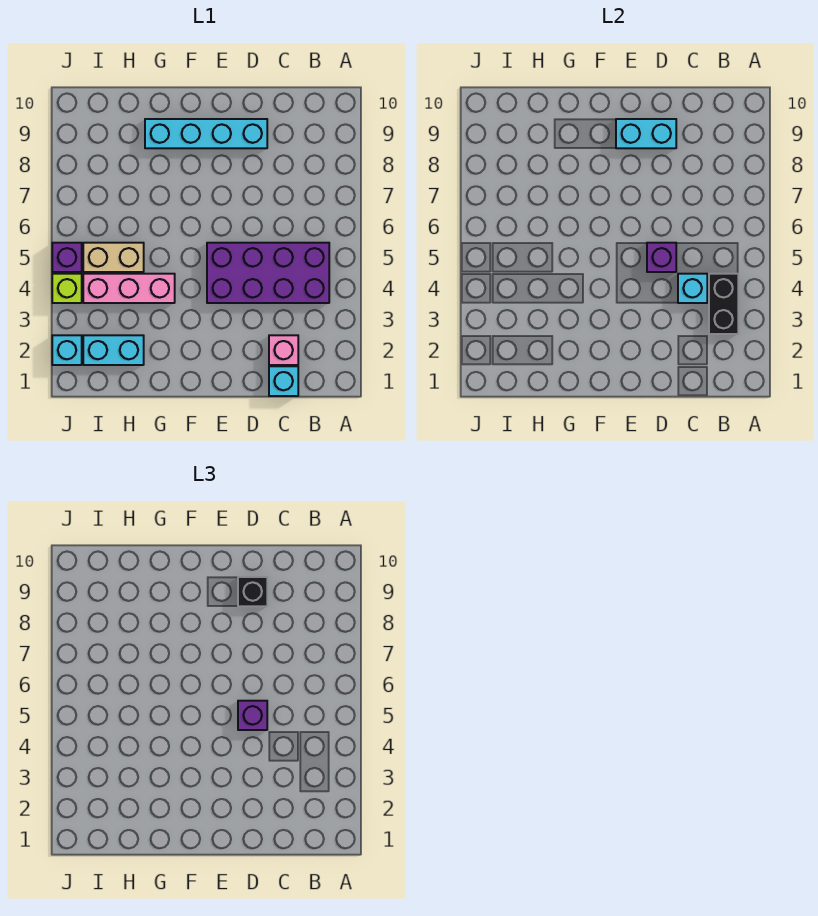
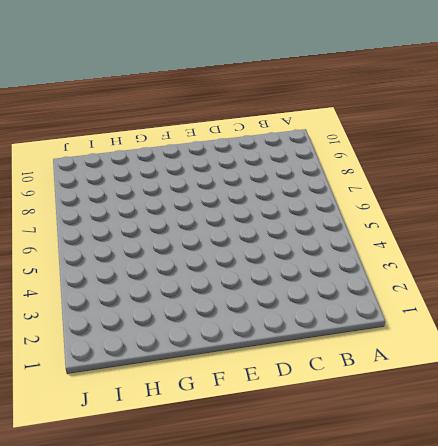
none -> purple brick B4:E5 level 1
none -> cyan brick C1 level 1
none -> pink brick C2 level 1

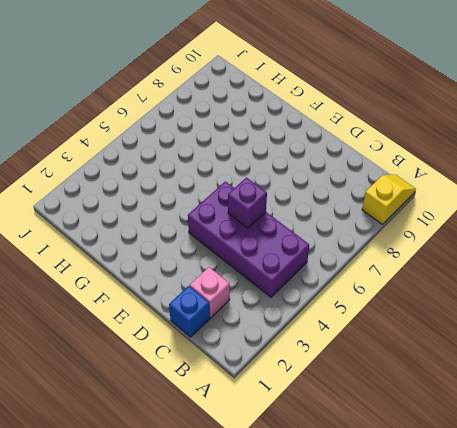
yellow slope A9:A10 level 1 top 9 -> none
blue brick C1 level 1 -> cyan brick C1 level 1
none -> cyan brick D9:G9 level 1
none -> pink brick G4:I4 level 1
none -> cyan brick H2:I2 level 1

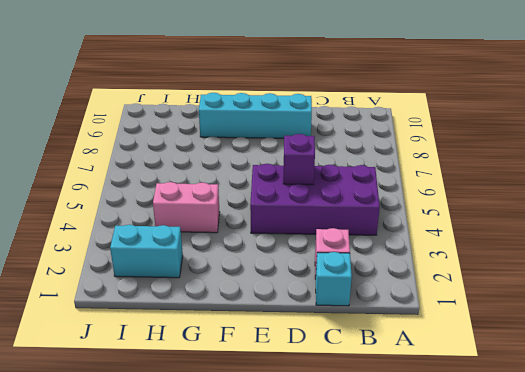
pink brick G4:H4 level 1 -> pink brick G4:I4 level 1
none -> tan brick H5:I5 level 1
none -> cyan brick J2 level 1
none -> lime brick J4 level 1

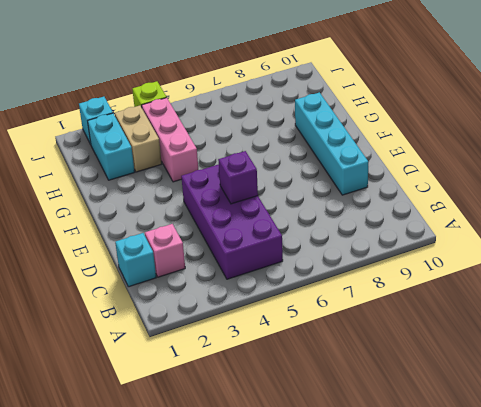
tan brick H3:I3 level 1 -> tan brick H5:I5 level 1
none -> purple brick J5 level 1
none -> black brick B3:B4 level 2
none -> cyan brick C4 level 2

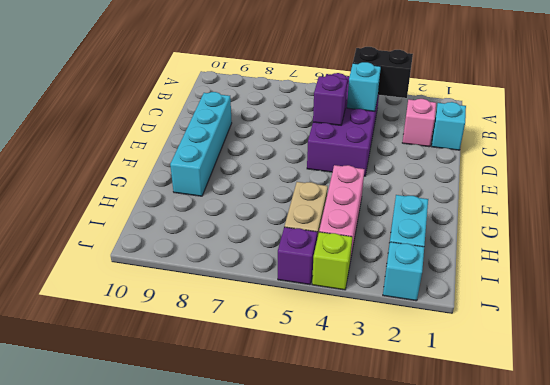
none -> cyan brick D9:E9 level 2
none -> purple brick D5 level 3
none -> black brick D9 level 3

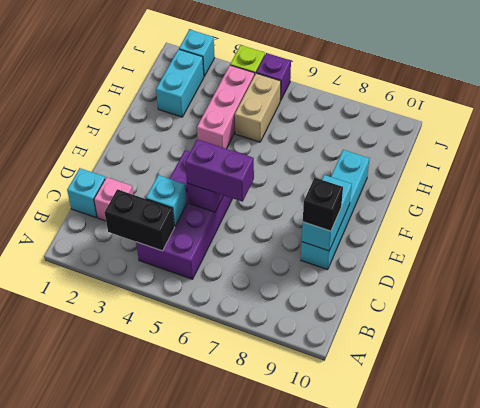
purple brick D5:D6 level 3 -> purple brick D5 level 3

